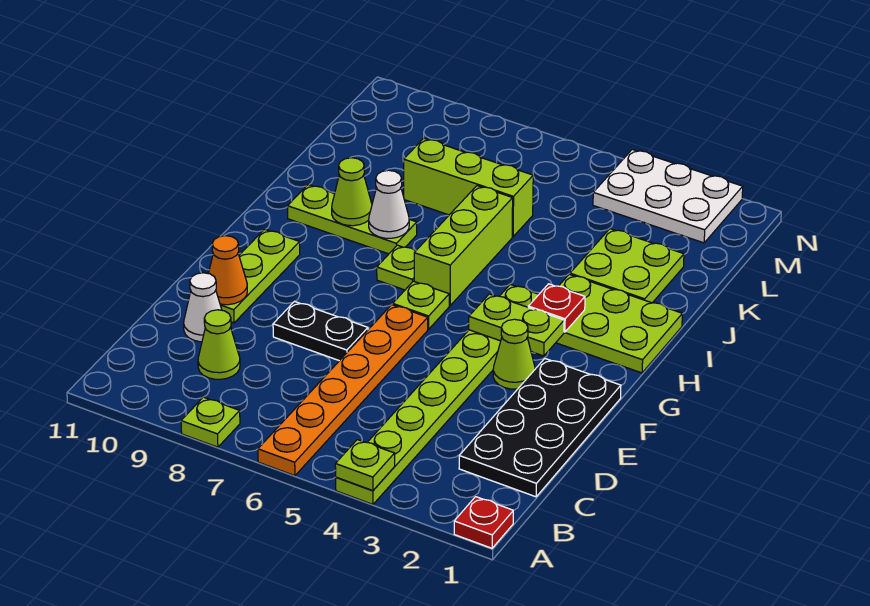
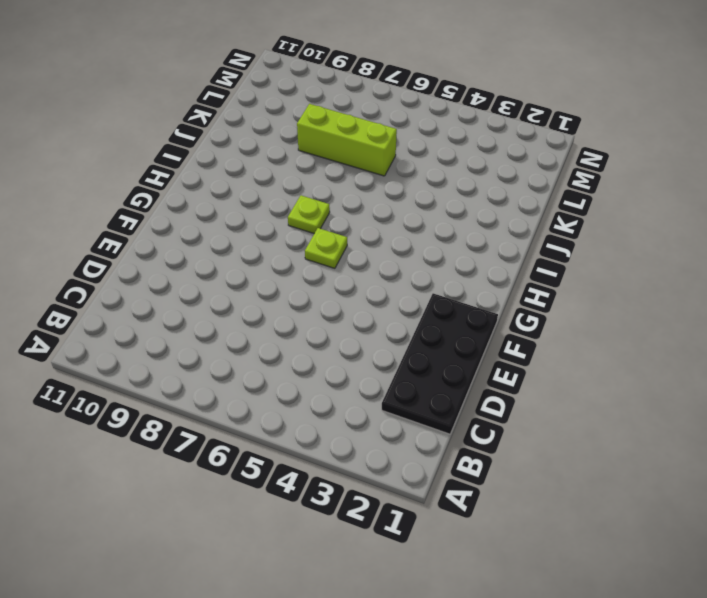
none -> red plate A1 level 1
none -> lime plate A4:H4 level 1
none -> orange plate A6:F6 level 1

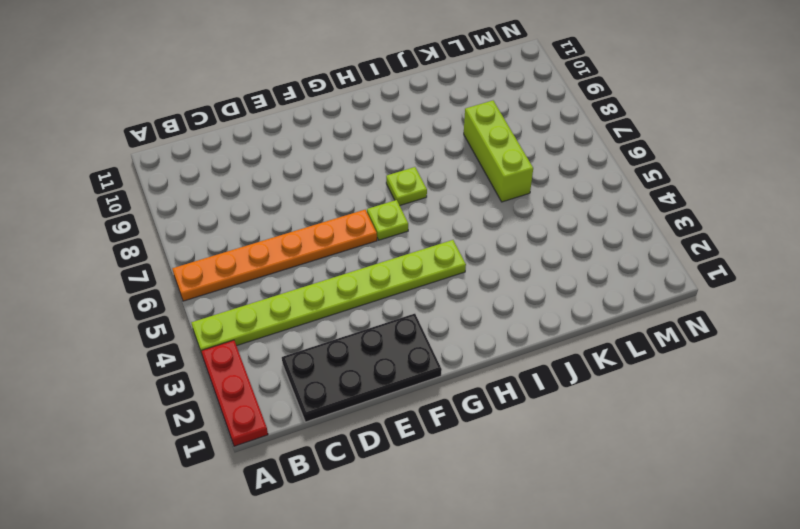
red plate A1:A3 level 1 -> red plate A1 level 1
none -> lime plate A8 level 1
none -> lime cone C9 level 1
none -> white cone D10 level 1

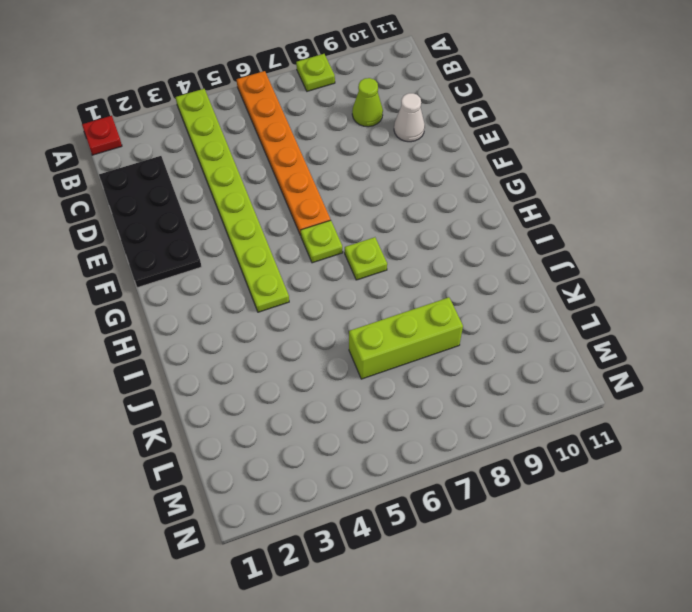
none -> black plate E7:E8 level 1
none -> lime plate E10:G10 level 1
none -> lime cone F3 level 1

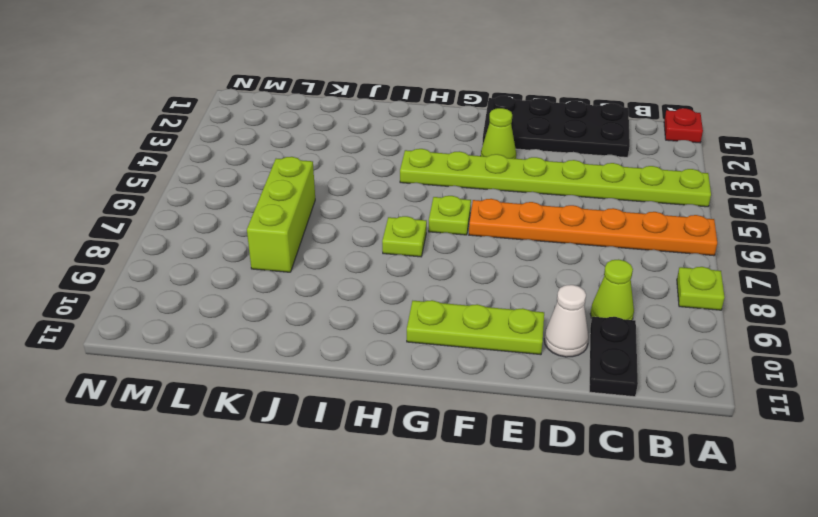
black plate C10:C11 level 1 -> black plate E7:E8 level 1
none -> lime plate H1:I3 level 1
none -> lime brick H6:J6 level 1
none -> lime plate I8:I10 level 1

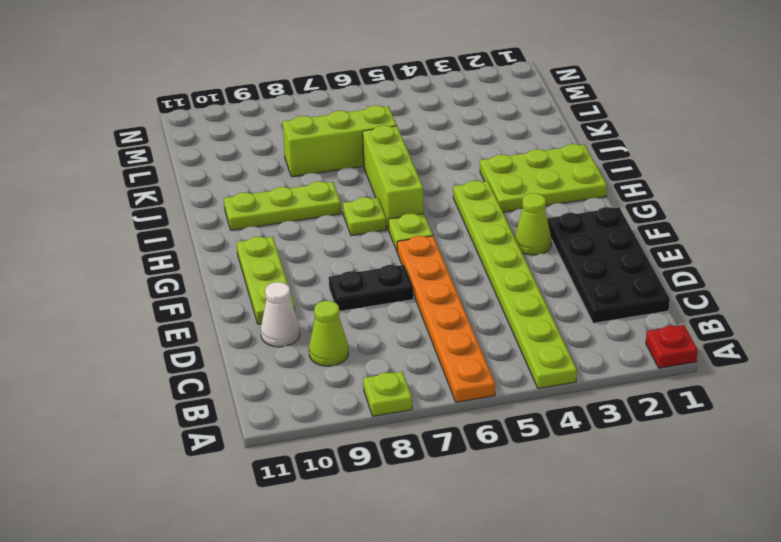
none -> lime plate J2:K3 level 1
none -> white plate M2:N4 level 1
none -> lime plate A4 level 2

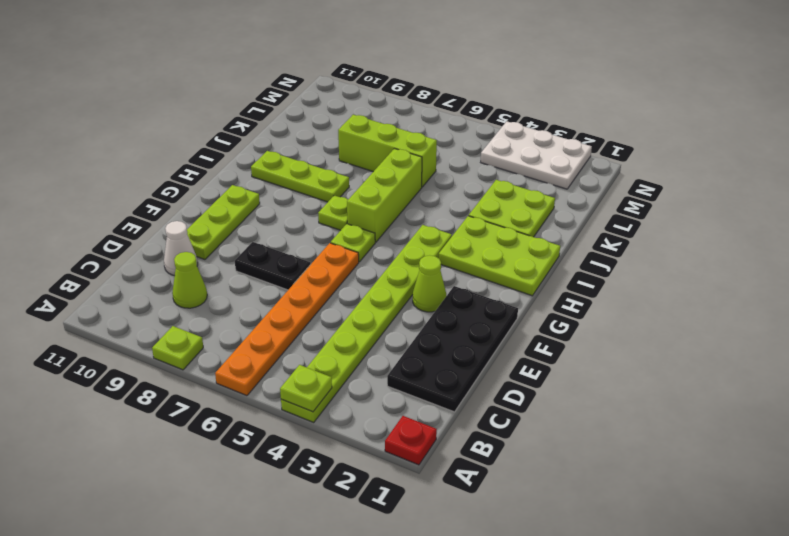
none -> orange cone E10 level 2
none -> lime plate G3:G4 level 2
none -> red plate H3 level 2

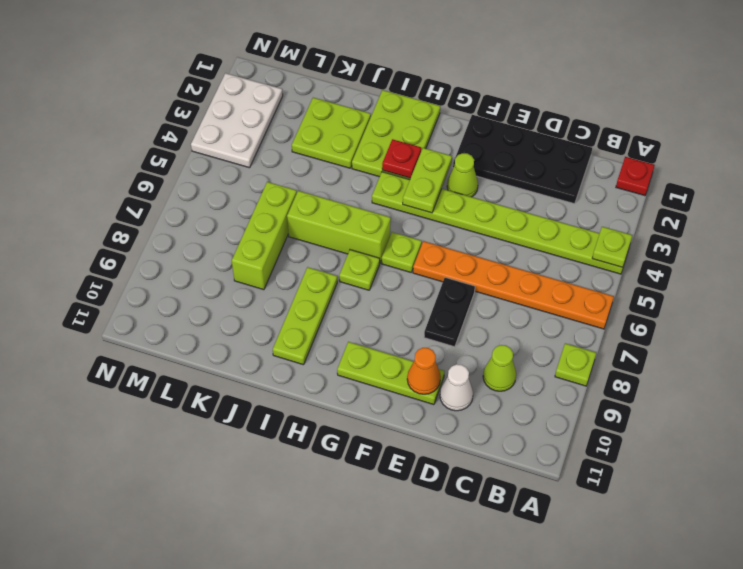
none -> white cone I8 level 2
none -> lime cone I9 level 2

